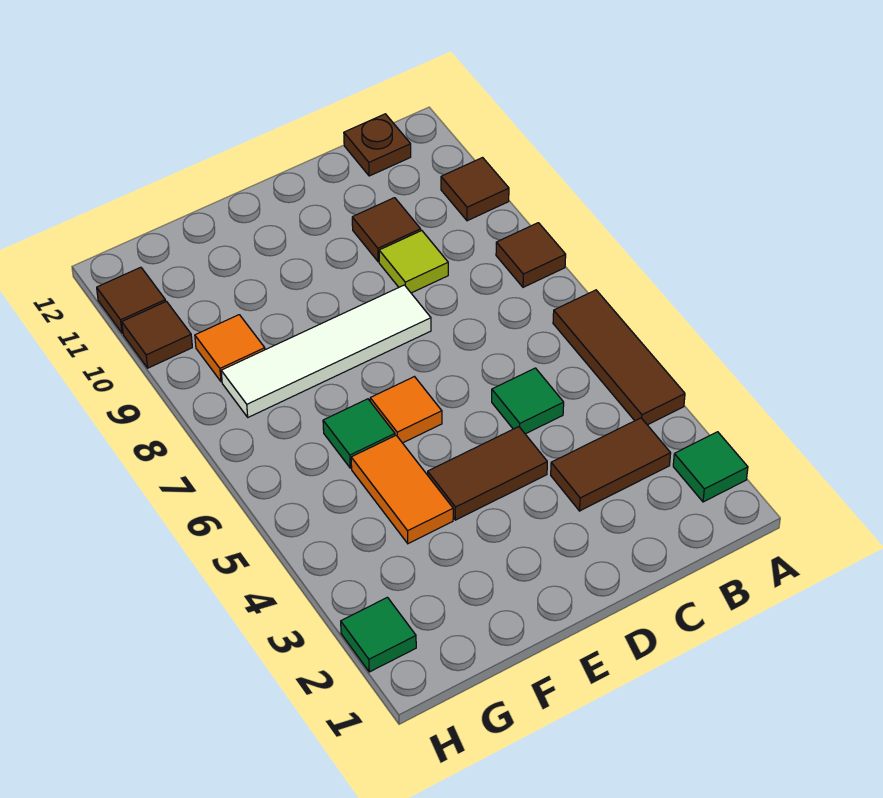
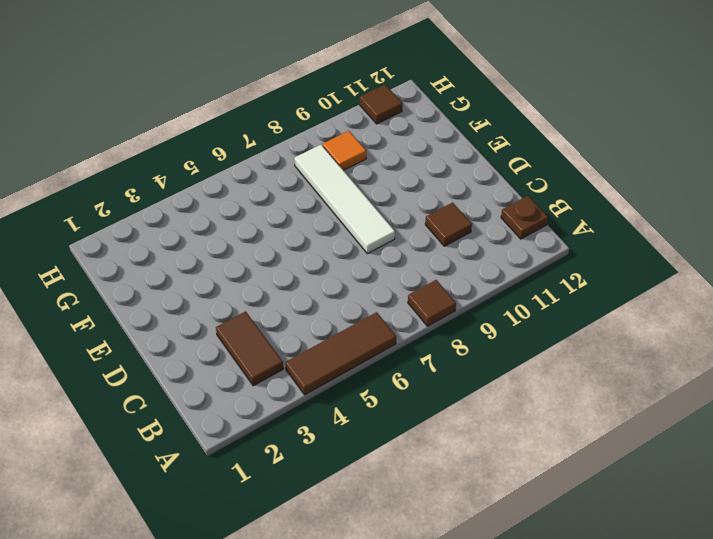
none -> green tile A2 level 1
none -> brown tile A10 level 1
none -> green tile C5 level 1

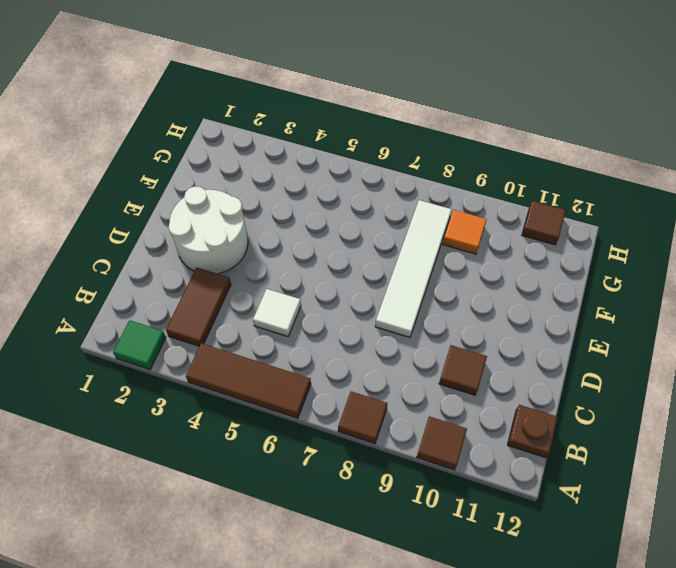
white tile C5 level 1 -> green tile C5 level 1
white round brick D2:E3 level 1 -> none
none -> lime tile C9 level 1
none -> brown tile D4:E4 level 1
none -> orange tile E6 level 1

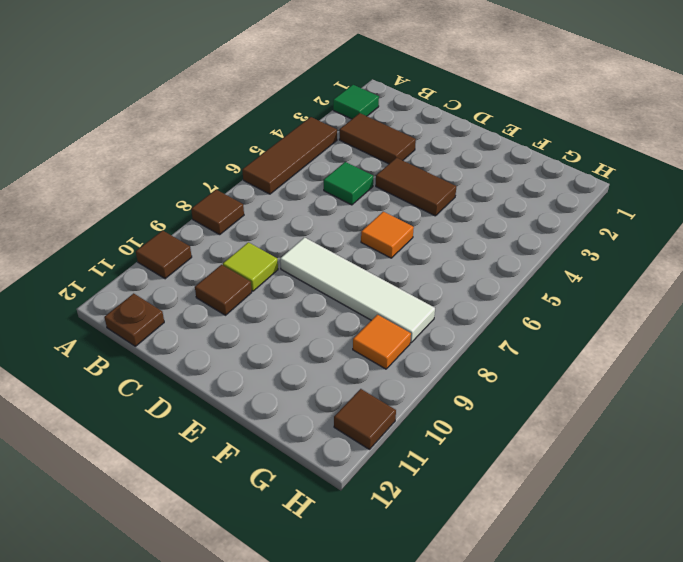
none -> orange tile F4:F5 level 1
none -> green tile F6 level 1
none -> green tile H2 level 1

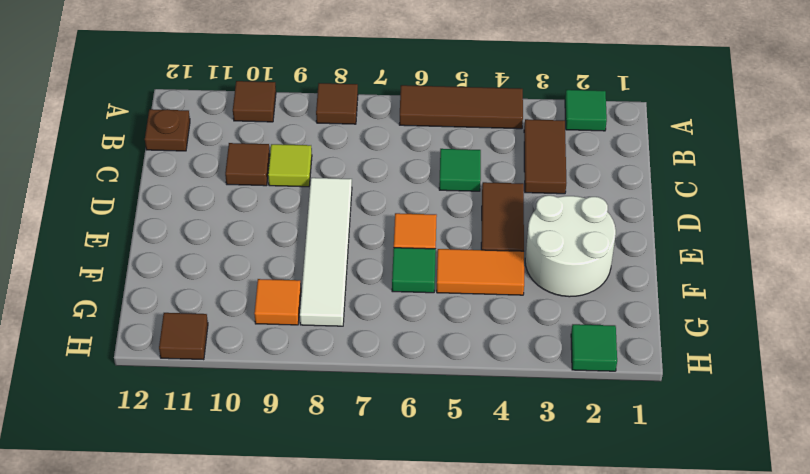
white round brick E2:F3 level 1 -> none
none -> brown tile H10 level 1

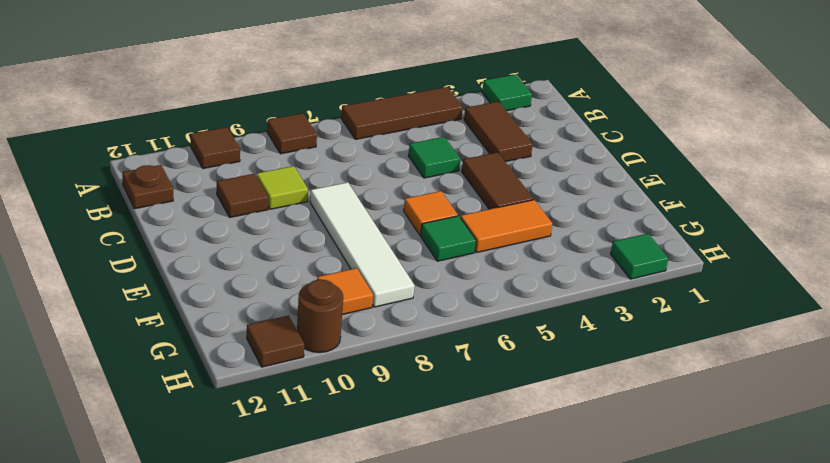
brown round brick H10 level 1 -> brown tile H10 level 1

